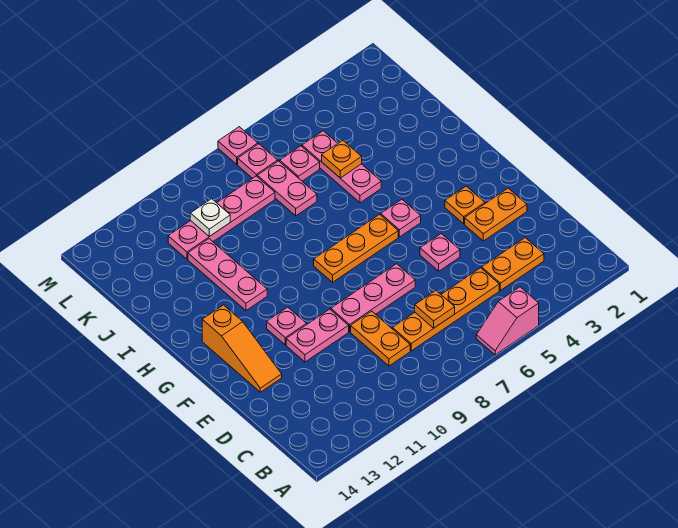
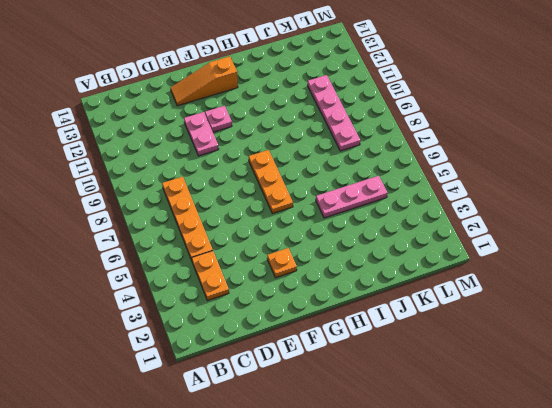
none -> pink slope A5:A6 level 1 top 5
none -> orange plate C9:D9 level 1
none -> orange plate E2:E3 level 1

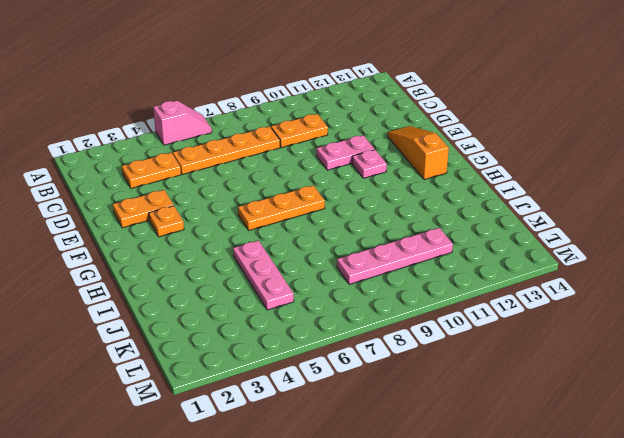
orange plate C9:C10 level 1 -> orange plate C9:D9 level 1
none -> pink plate E5 level 1
none -> pink plate E7:E9 level 1
none -> pink plate G5 level 1

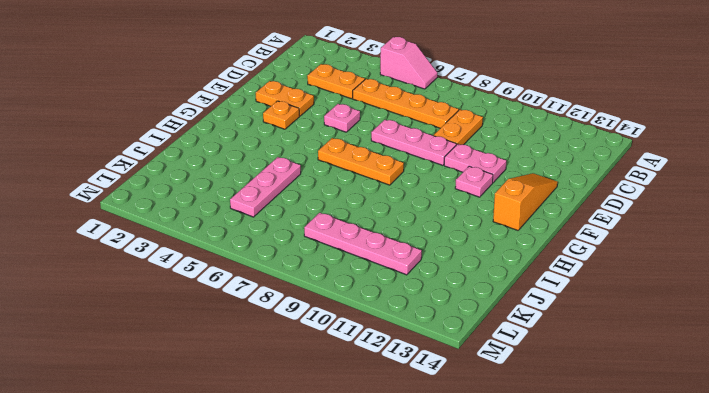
none -> pink plate G5 level 1
none -> pink plate H11:J11 level 1
none -> pink plate J7:K7 level 1

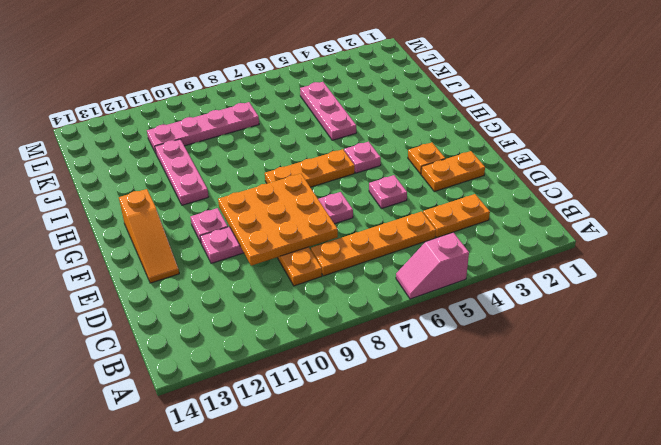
orange plate D8:F10 level 2 -> none
none -> pink plate J7:K7 level 1
none -> pink plate K6 level 1
none -> pink plate L7 level 1

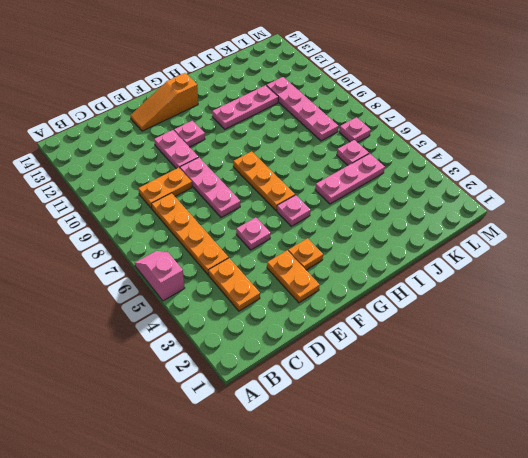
none -> pink plate J7:K7 level 1
none -> pink plate M7 level 1
none -> orange plate C7 level 2

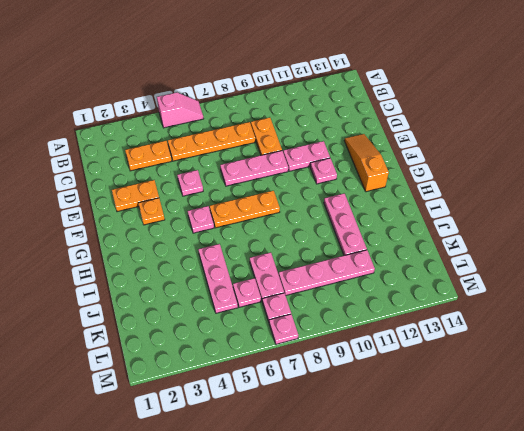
none -> orange plate C7 level 2
none -> orange plate J5 level 2
none -> white plate K10 level 2

